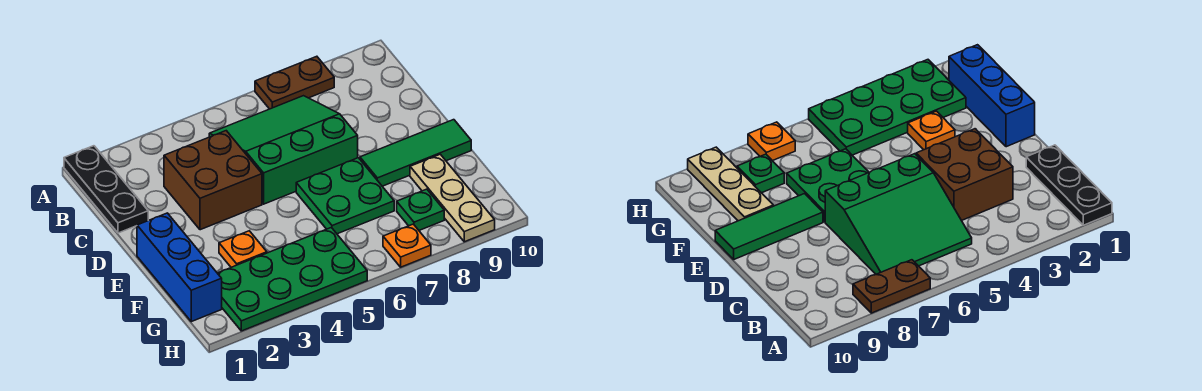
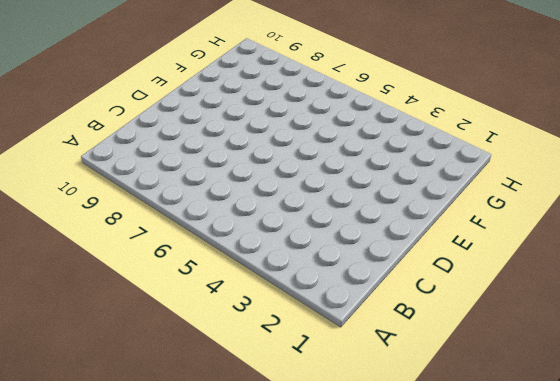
none -> black plate A1:C1 level 1
none -> brown plate A7:A8 level 1
none -> green slope B5:D7 level 1 top D

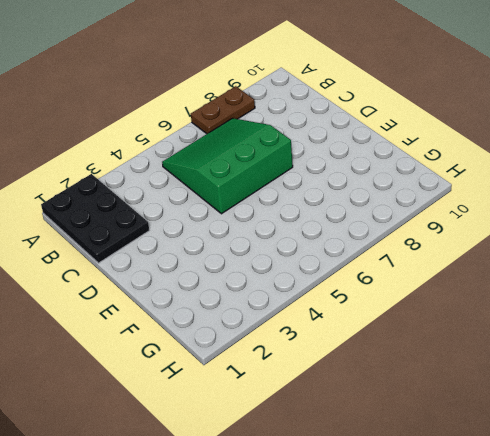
black plate A1:C2 level 1 -> black plate A1:C1 level 1
none -> brown brick C3:D4 level 1
none -> blue brick E1:G1 level 1
none -> green plate E6:F7 level 1

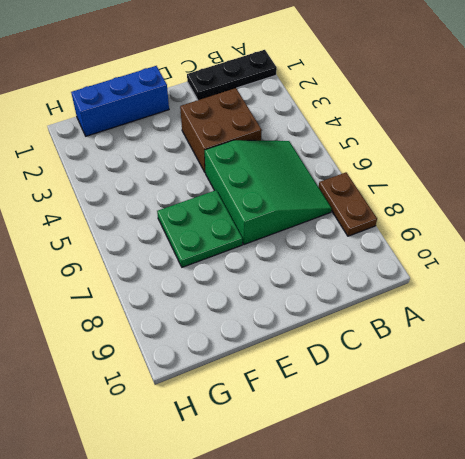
none -> green tile E8:E10 level 1
none -> orange plate F3 level 1
none -> tan plate F9:H9 level 1

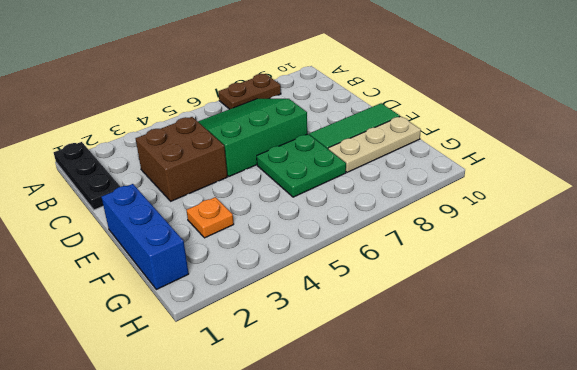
tan plate F8:F10 level 1 -> tan plate F9:H9 level 1
none -> green plate G2:H5 level 1
none -> green plate G8 level 1
none -> orange plate H7 level 1

